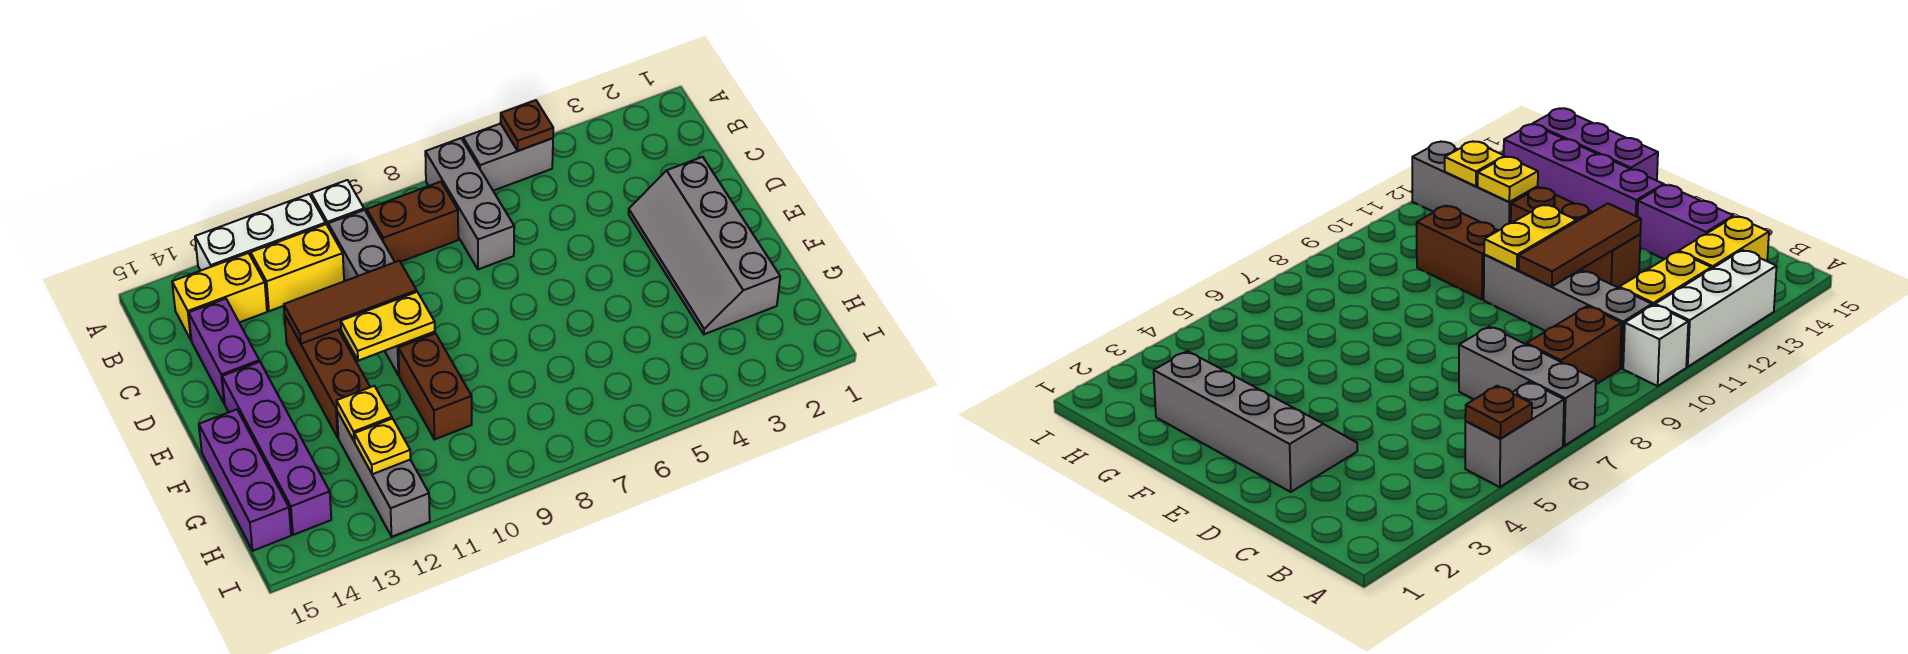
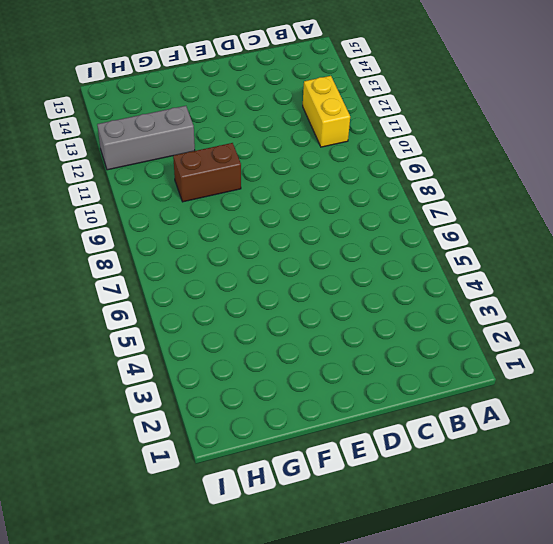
none -> grey brick A5:A6 level 1
none -> grey brick A7:C7 level 1
none -> white brick A10 level 1

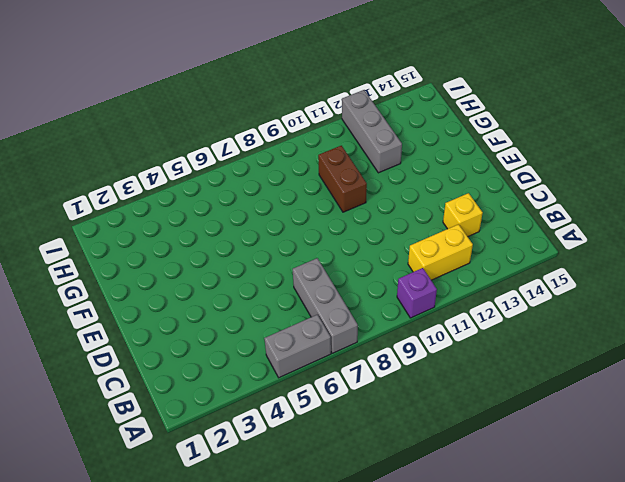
purple brick A10 level 1 -> white brick A10 level 1
yellow brick C13 level 1 -> none
none -> white brick A11:A13 level 1
none -> brown brick B8:B9 level 1
none -> grey brick B10:E10 level 1

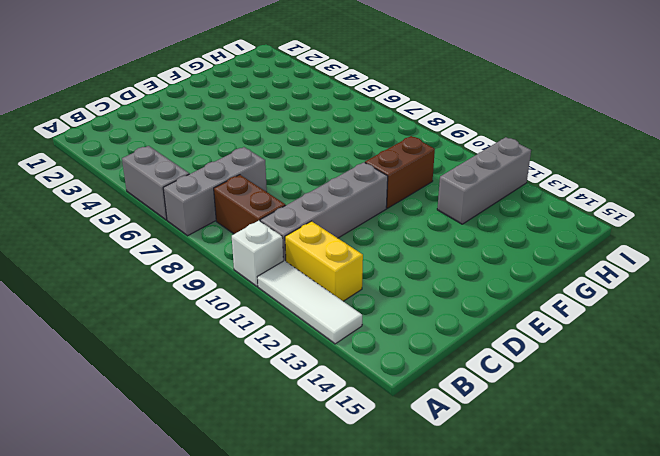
white tile A11:A13 level 1 -> white brick A11:A13 level 1
none -> yellow brick B13:B14 level 1
none -> purple brick C14:D14 level 1
none -> grey slope D2:G3 level 1 top 2

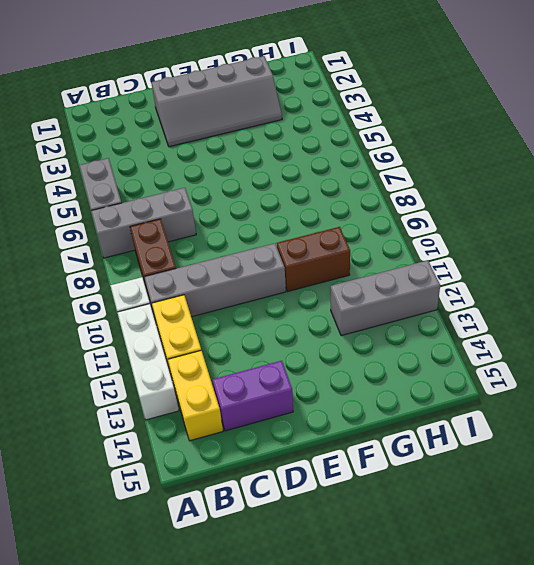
none -> brown brick D12:F12 level 1
none -> purple brick E14:H14 level 1
none -> purple brick F15:H15 level 1

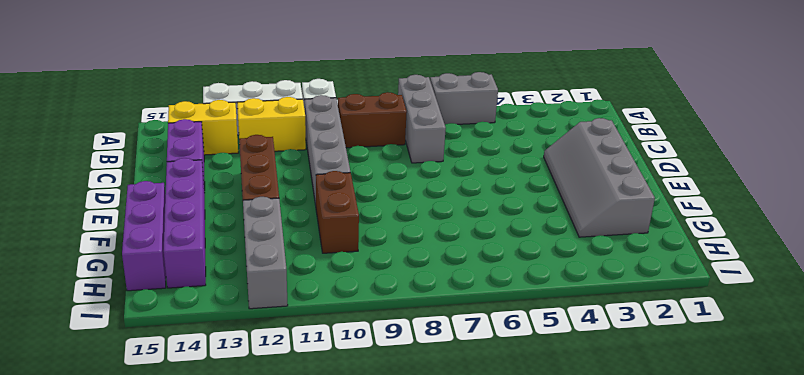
none -> brown plate A5 level 2
none -> brown tile D10:D12 level 2
none -> yellow plate E10:E11 level 2

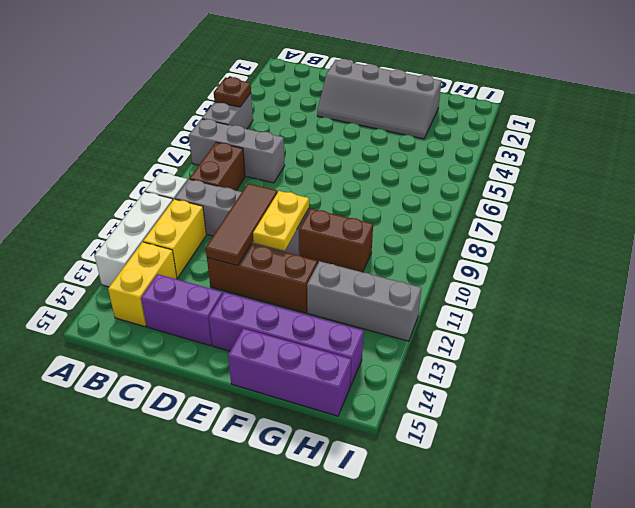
none -> yellow plate G12 level 2
none -> yellow plate H12 level 2

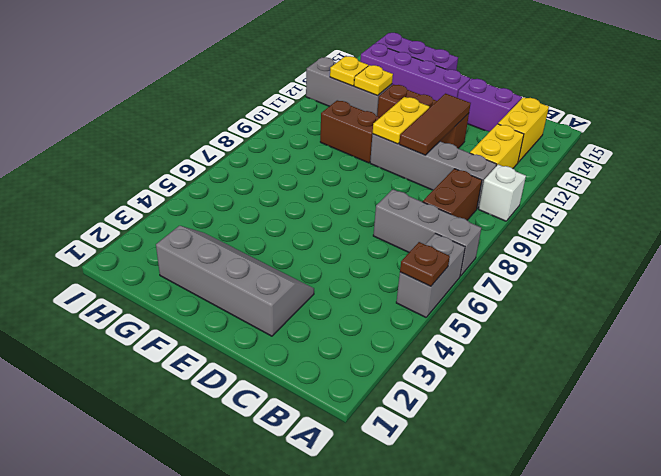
none -> white brick A11:A13 level 1

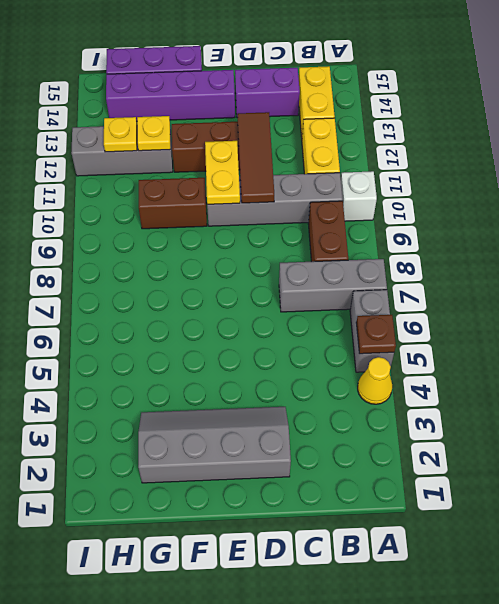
yellow cone A4 level 1 -> none
none -> white brick A11:A13 level 1

